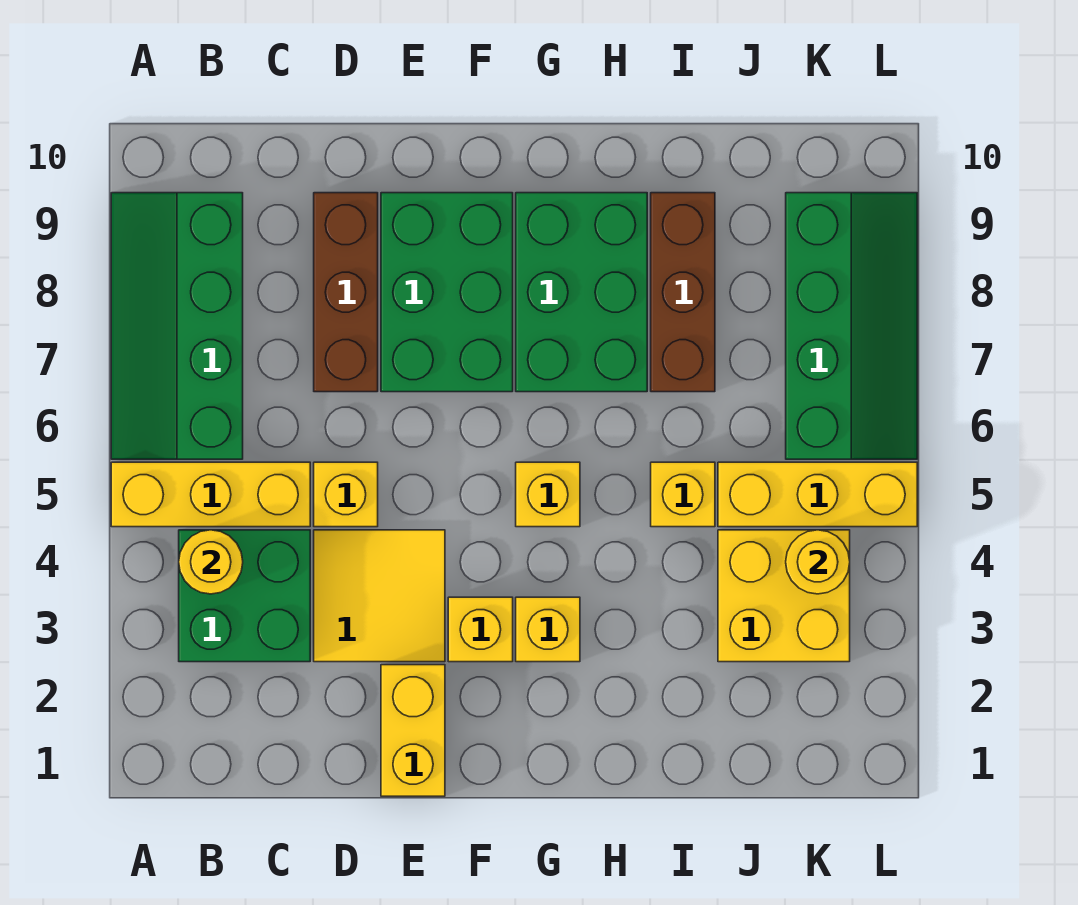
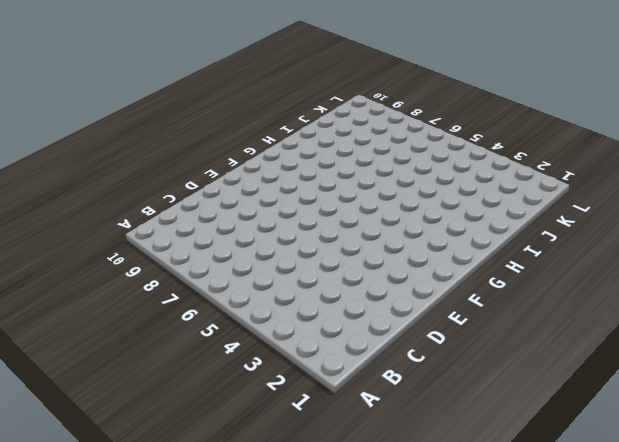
none -> yellow brick A5:C5 level 1
none -> green slope A6:B9 level 1 top B
none -> green brick B3:C4 level 1

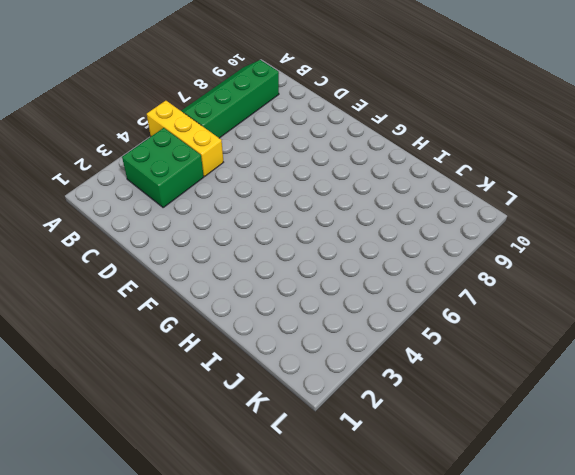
none -> yellow tile D3:E4 level 1
none -> yellow brick D5 level 1
none -> brown brick D7:D9 level 1

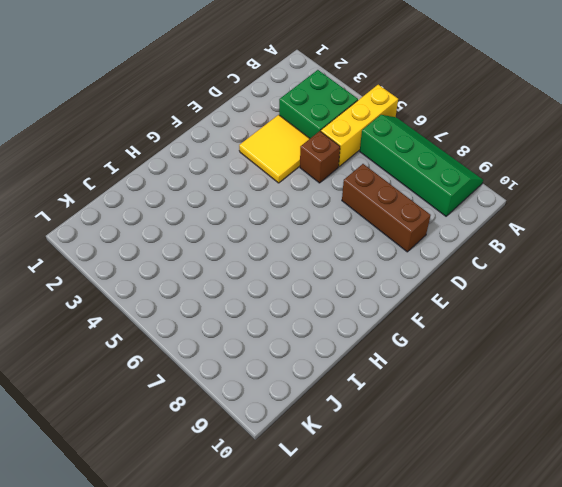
brown brick D5 level 1 -> yellow brick D5 level 1
none -> yellow brick E1:E2 level 1
none -> green brick E7:F9 level 1
none -> yellow brick F3 level 1

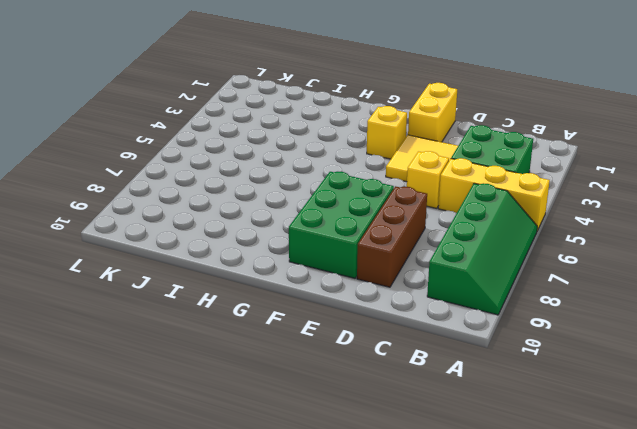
none -> yellow brick G3 level 1
none -> yellow brick G5 level 1
none -> green brick G7:H9 level 1

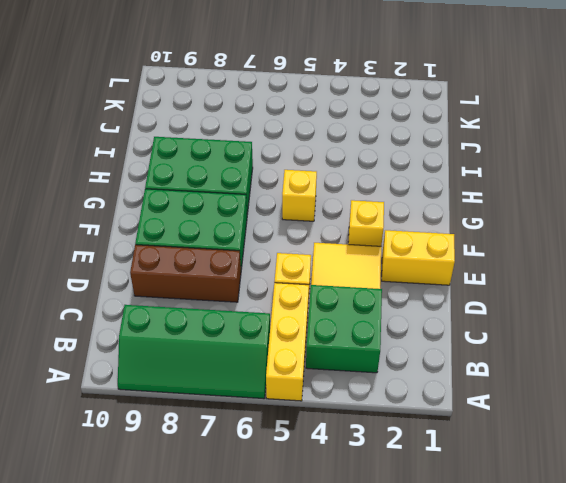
none -> yellow brick G3 level 1
none -> yellow brick I5 level 1
none -> brown brick I7:I9 level 1

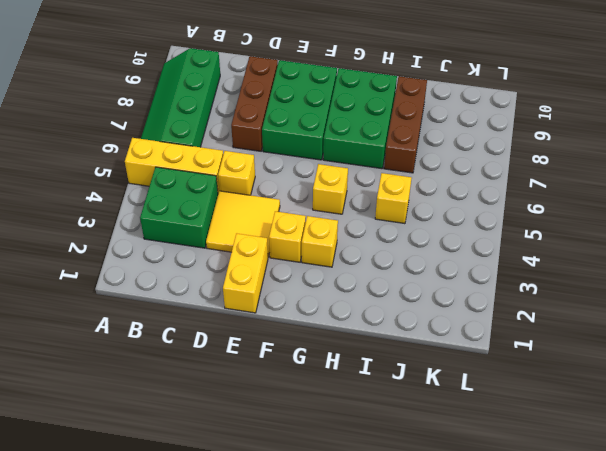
none -> yellow brick J3:K4 level 1
none -> yellow brick J5:L5 level 1
none -> green slope K6:L9 level 1 top K

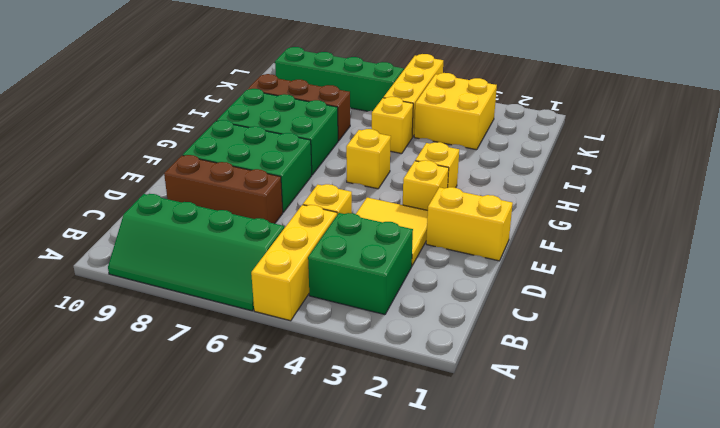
none -> yellow round brick B4 level 2
none -> yellow round brick K4 level 2

